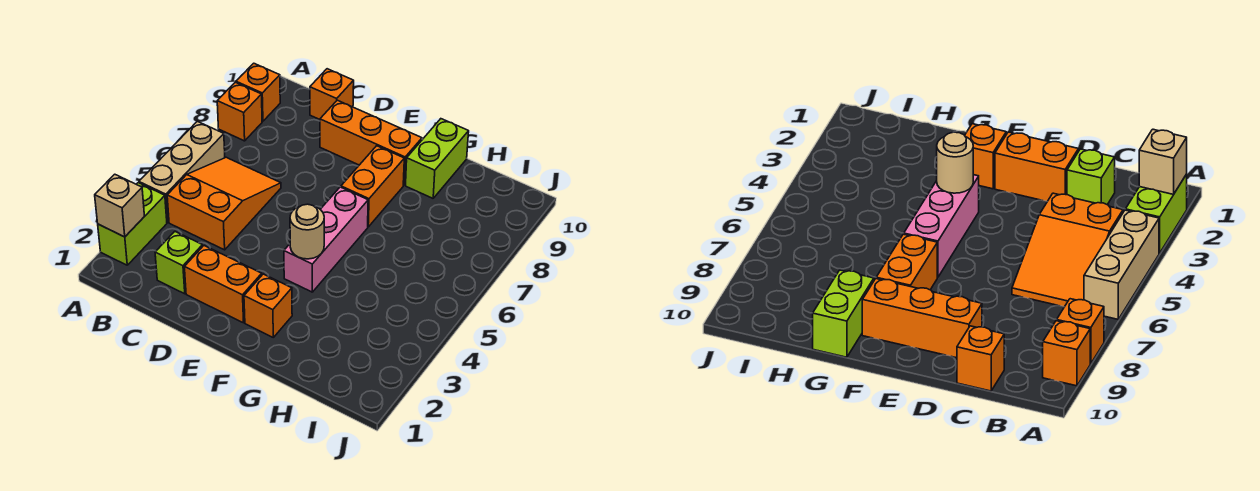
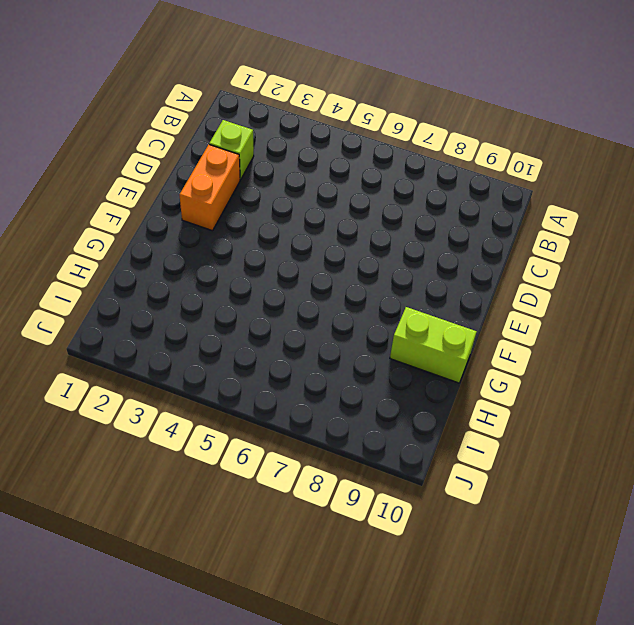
none -> lime brick A2:A3 level 1
none -> tan brick A4:A6 level 1
none -> orange brick A8 level 1

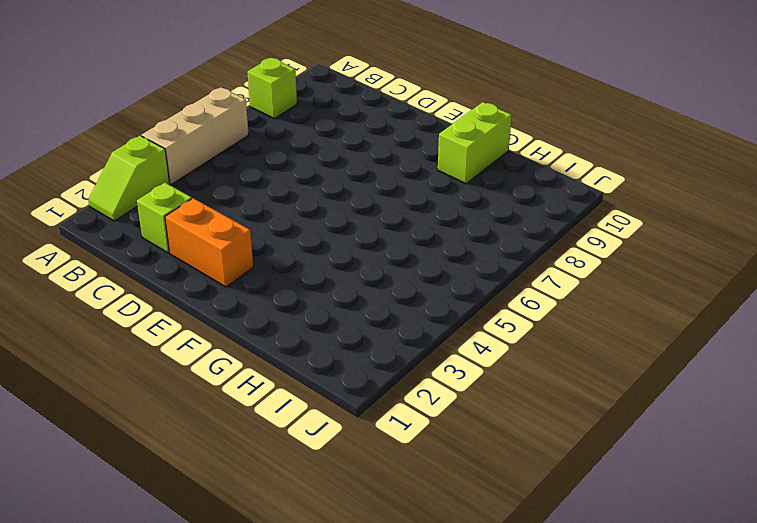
lime slope A2:A3 level 1 top 3 -> lime brick A2:A3 level 1
lime brick A8 level 1 -> orange brick A8 level 1
none -> orange brick A9 level 1
none -> orange slope B4:C6 level 1 top 4
none -> orange brick C10 level 1

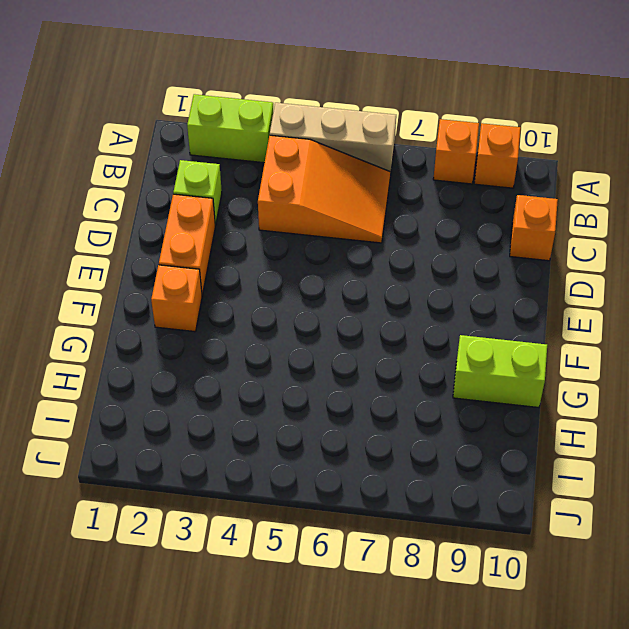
none -> orange brick D9:F9 level 1
none -> pink brick F4:F6 level 1
none -> orange brick F7:F8 level 1

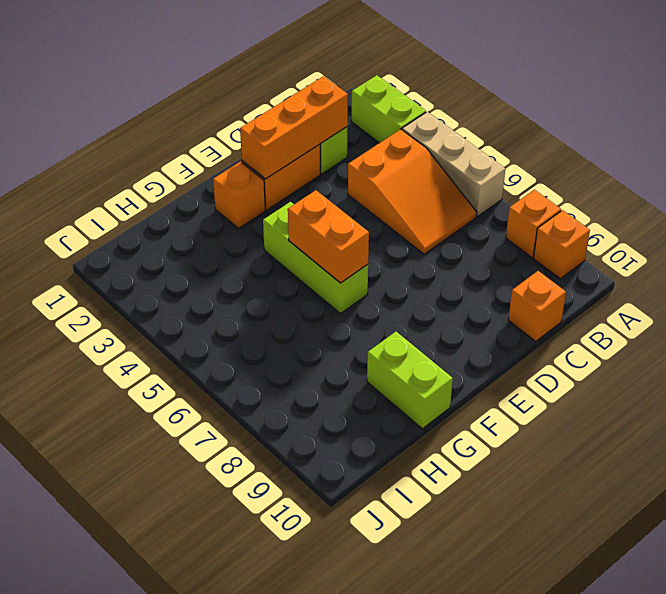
orange brick C2:E2 level 2 -> orange brick D9:F9 level 1
lime brick F4:F6 level 1 -> pink brick F4:F6 level 1
orange brick F5:F6 level 2 -> orange brick F7:F8 level 1
none -> tan brick A2 level 2
none -> tan round brick F4 level 2

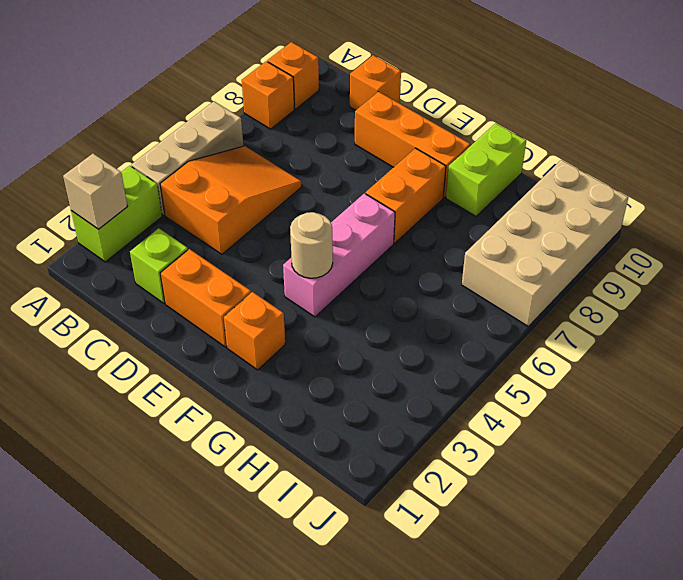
tan brick I7:J10 level 1 -> none

